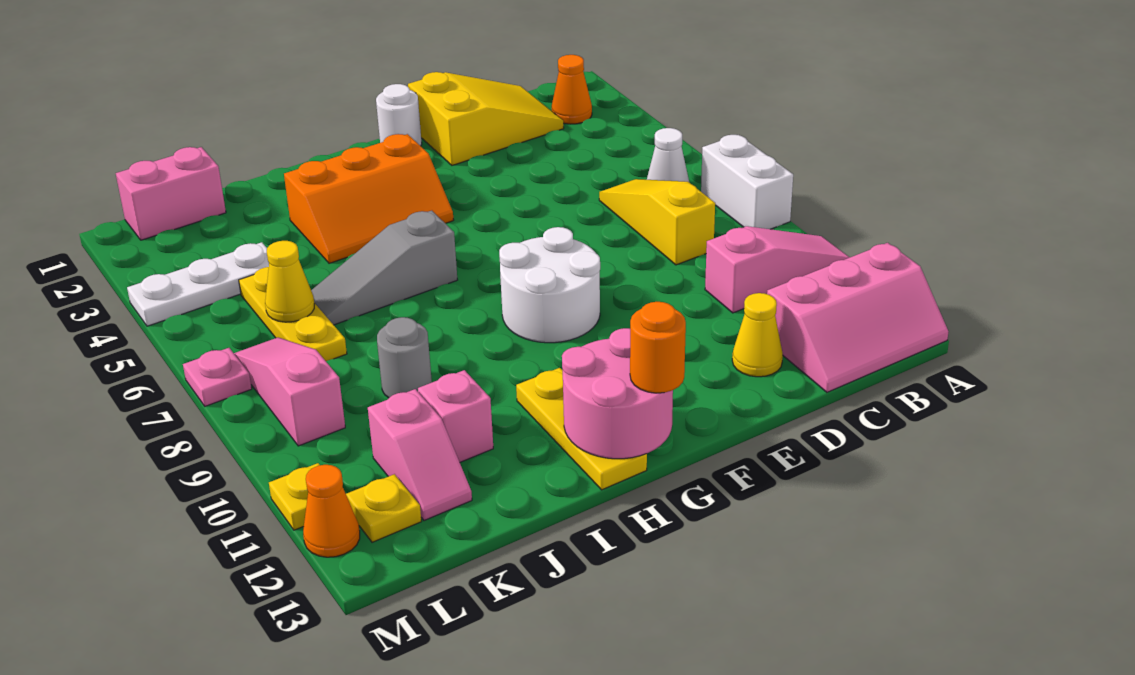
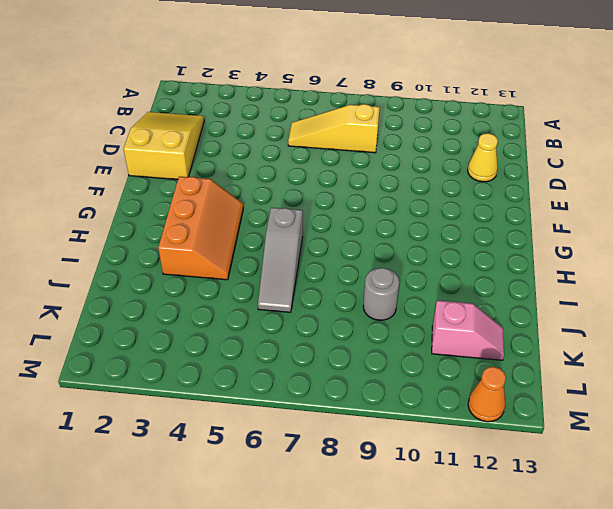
none -> white brick A7:A8 level 1
none -> pink slope A10:C10 level 1 top C
none -> pink slope A12:C13 level 1 top 12

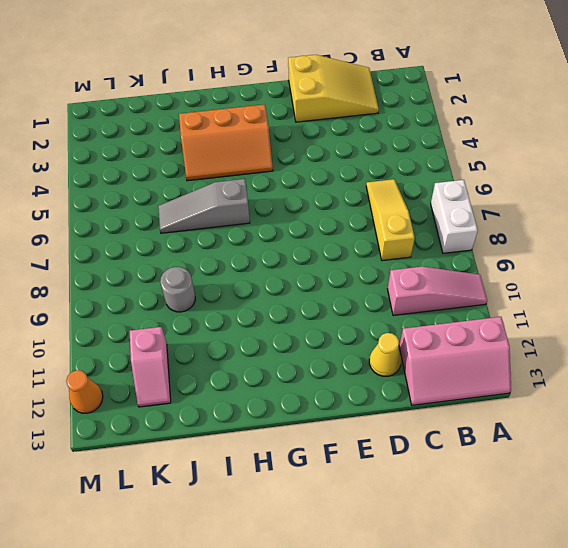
none -> orange cone B2 level 1
none -> white cone B6 level 1
none -> white round brick F1 level 1

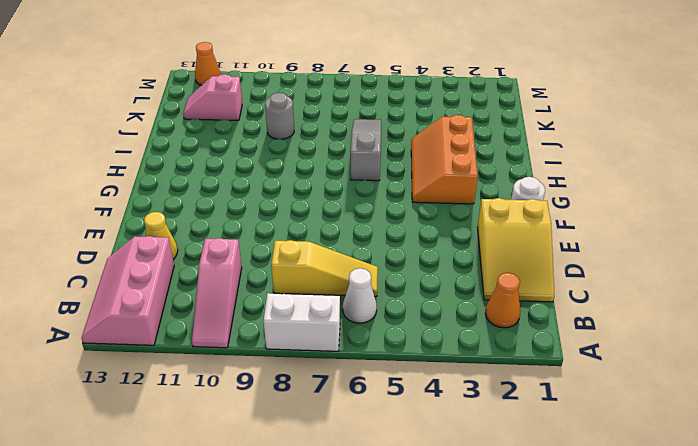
none -> white round brick F8:G9 level 1
none -> yellow plate H11:H13 level 1
none -> pink brick J11 level 1

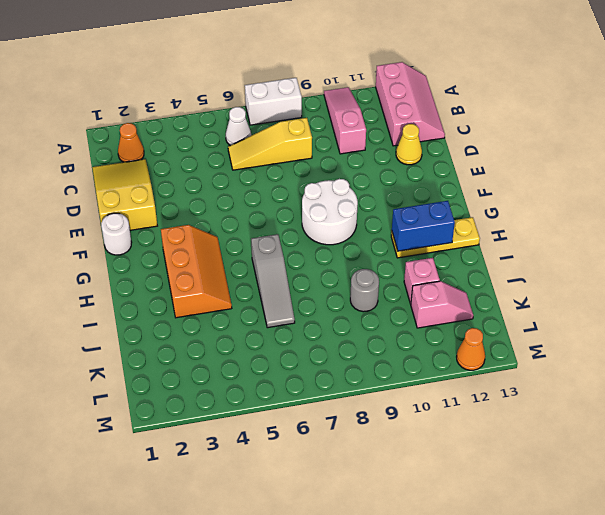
blue brick H11:H12 level 2 -> pink round brick G12:H13 level 2
none -> pink brick K1:L1 level 1
none -> white plate K4:M4 level 1
none -> yellow plate K5:K7 level 1

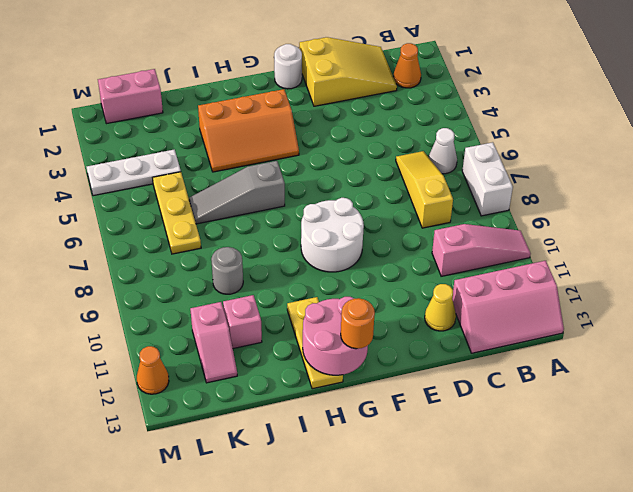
none -> pink slope L7:L9 level 1 top 9
none -> yellow plate L12 level 1
none -> pink plate M7 level 1

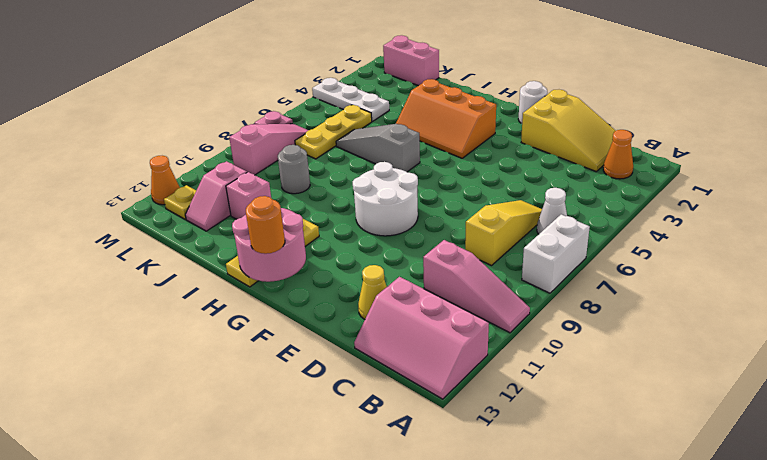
none -> yellow plate M11 level 1
none -> yellow cone K6 level 2

